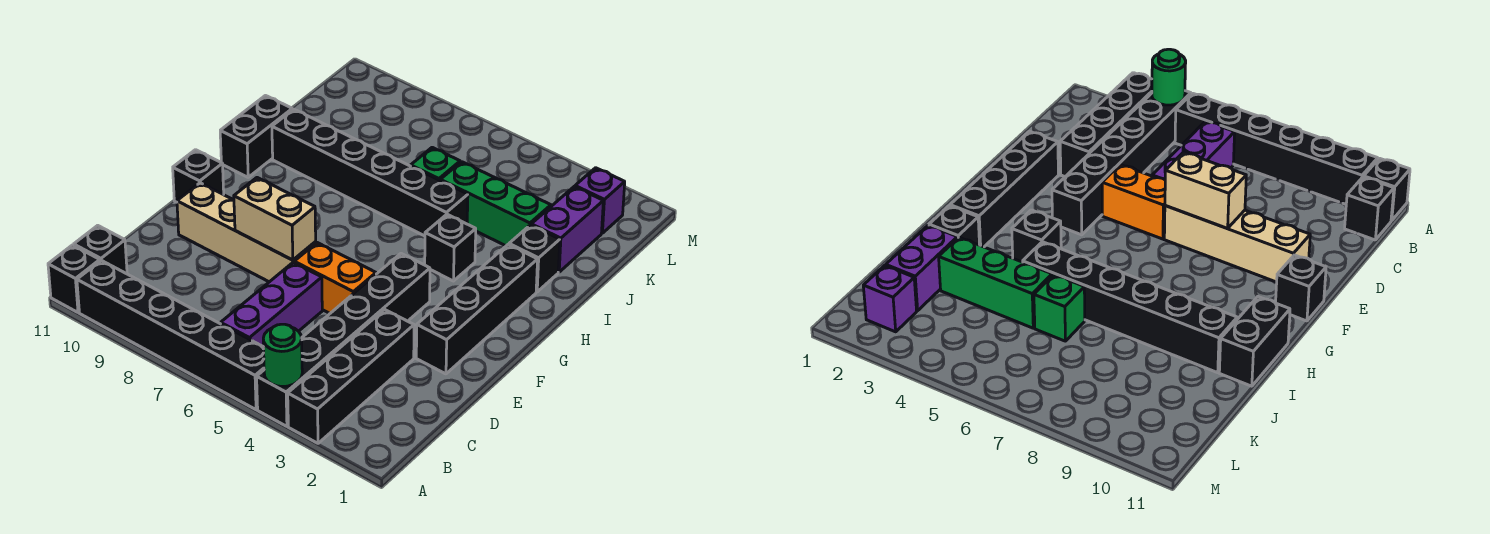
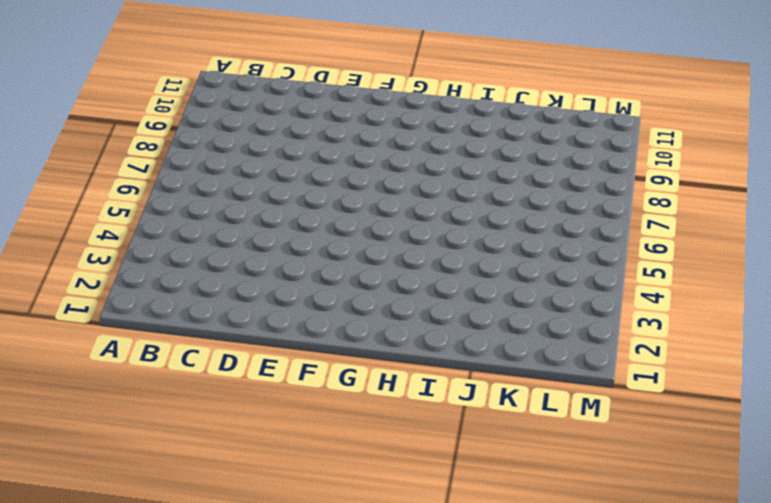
none -> black brick A3:D3 level 1
none -> black brick A4:F4 level 1
none -> black brick A5:A10 level 1

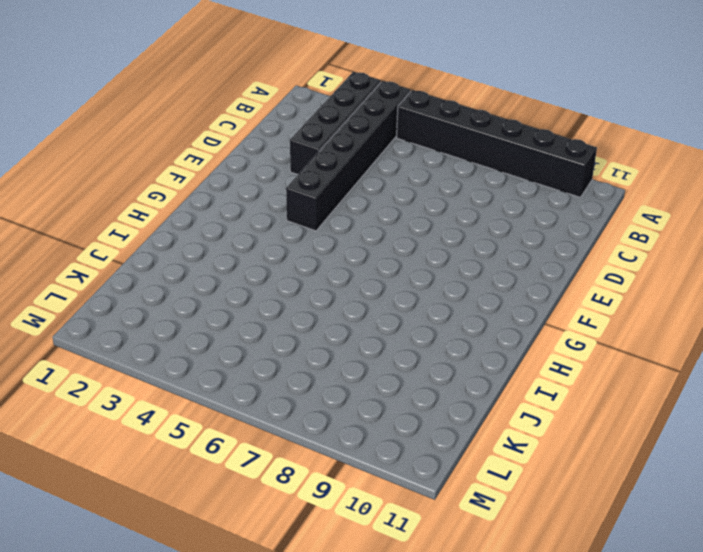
none -> black brick A11 level 1
none -> purple brick B6:D6 level 1
none -> black brick B11 level 1

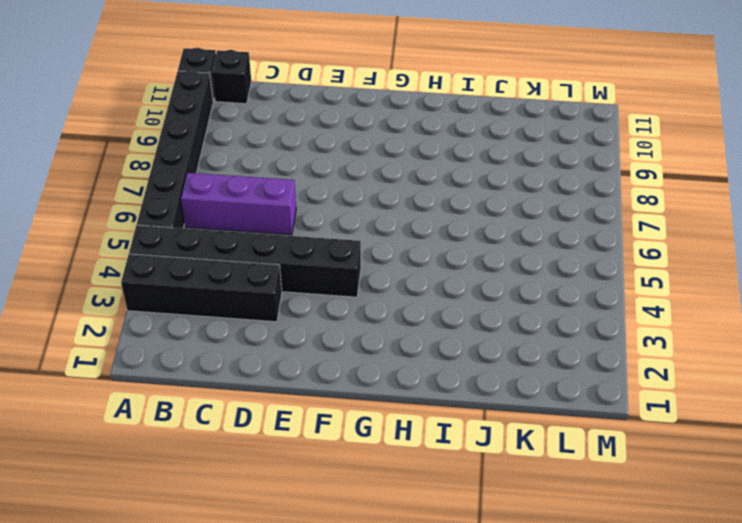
none -> black brick E2:H2 level 1
none -> orange brick E5:E6 level 1
none -> tan brick E7:E10 level 1

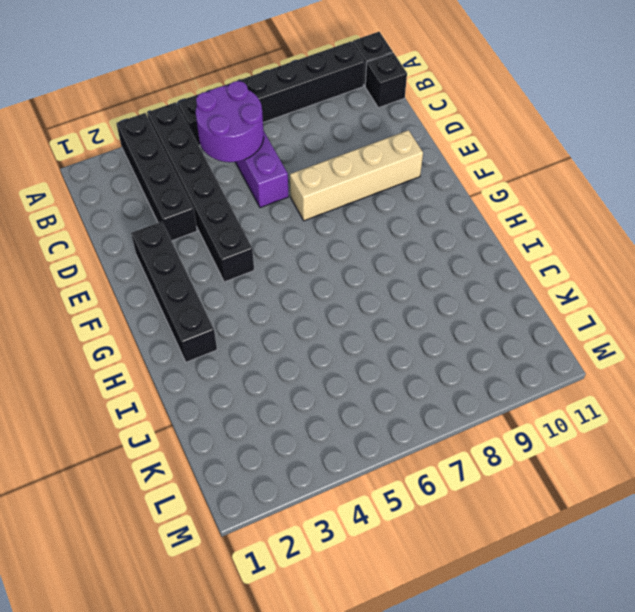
purple round brick B5:C6 level 2 -> none
none -> orange brick E5:E6 level 1
none -> black brick F11 level 1
none -> black brick H4 level 1

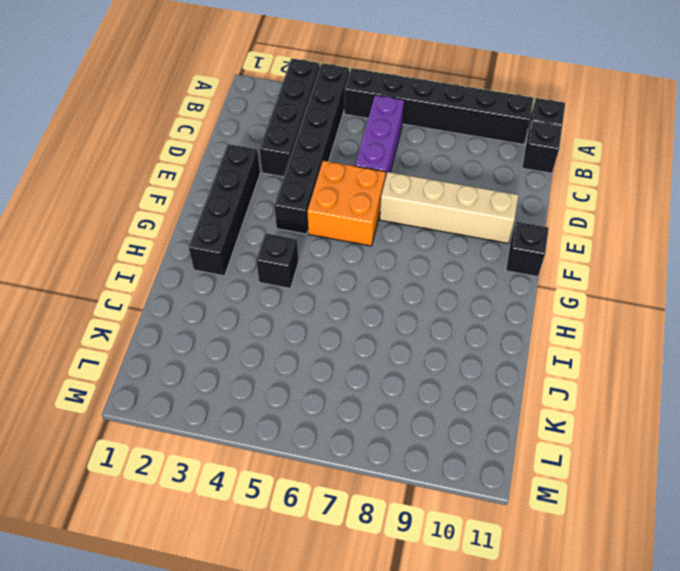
orange brick E5:F6 level 1 -> orange brick E5:E6 level 1
none -> black brick H11:I11 level 1
none -> black brick I2 level 1
none -> black brick I5:I10 level 1

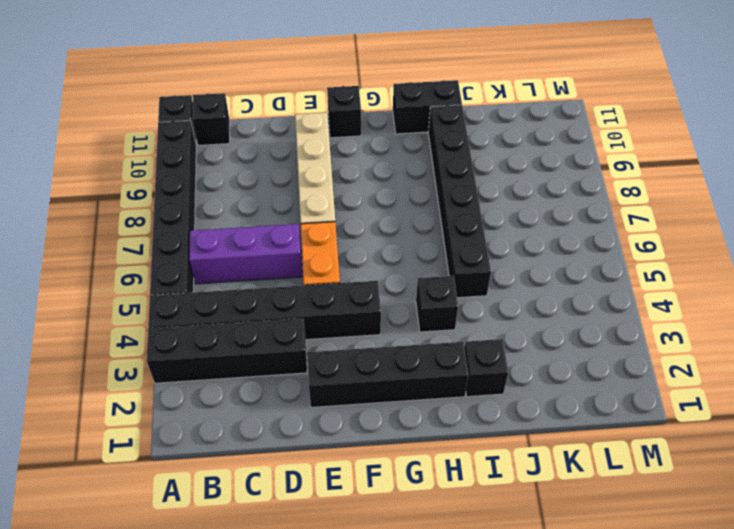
none -> purple brick J2:K2 level 1
none -> green brick J3:J5 level 1
none -> green brick J6 level 1

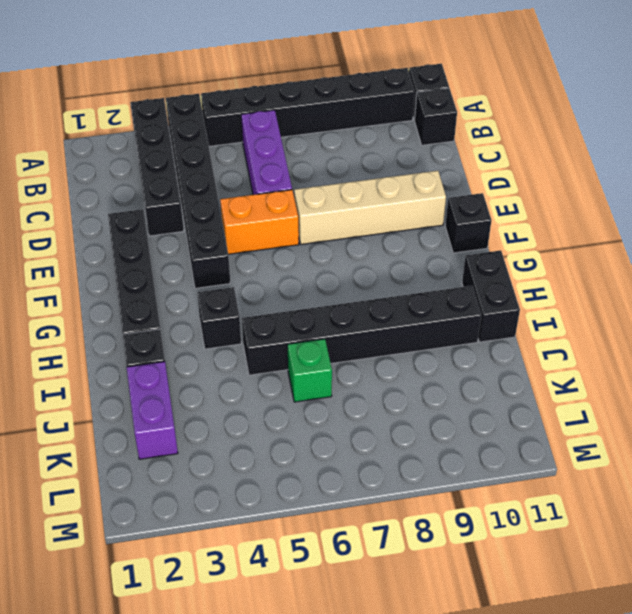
none -> green brick J3:J5 level 1
none -> purple brick L2 level 1
none -> green round brick A4 level 2

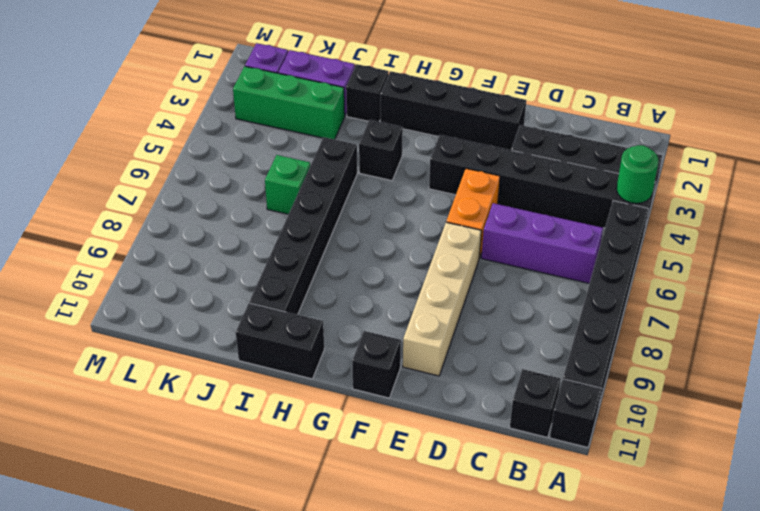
green brick J3:L3 level 1 -> green brick J3:J5 level 1
none -> tan brick E7:E8 level 2

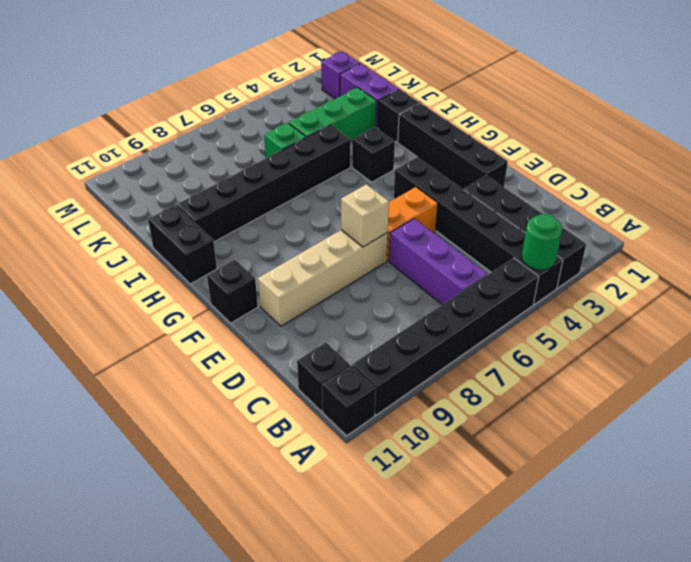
tan brick E7 level 2 -> tan brick E7:E8 level 2

